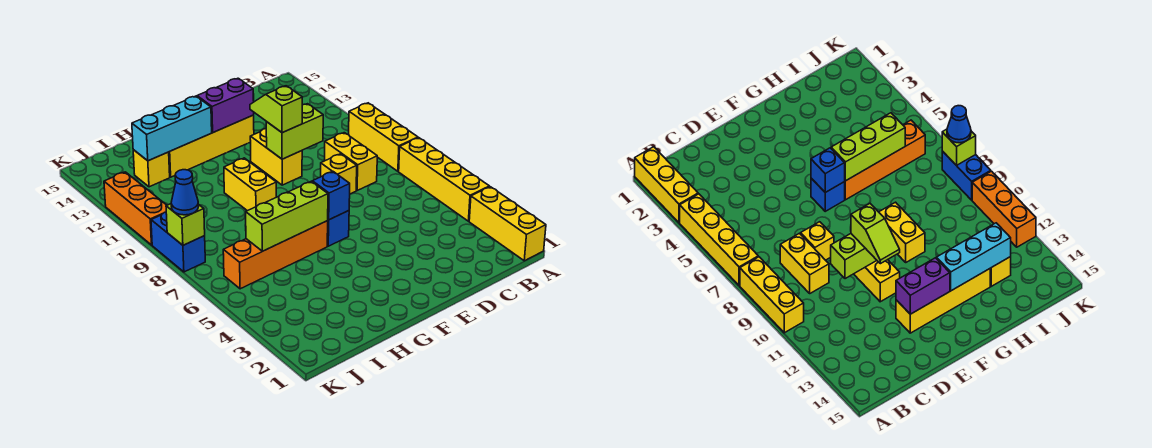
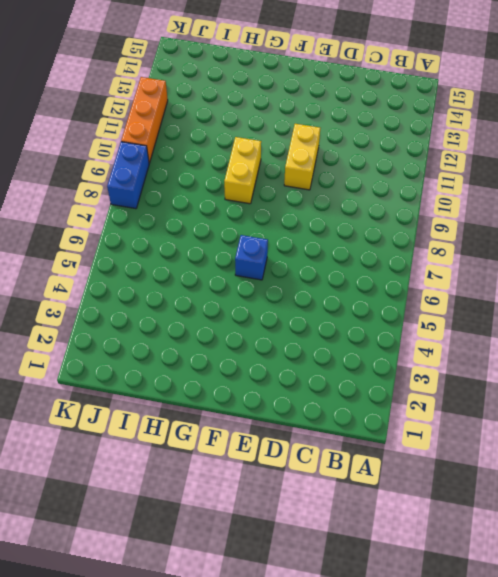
none -> yellow brick A1:A3 level 1
none -> yellow brick A4:A7 level 1
none -> yellow brick A8:A10 level 1

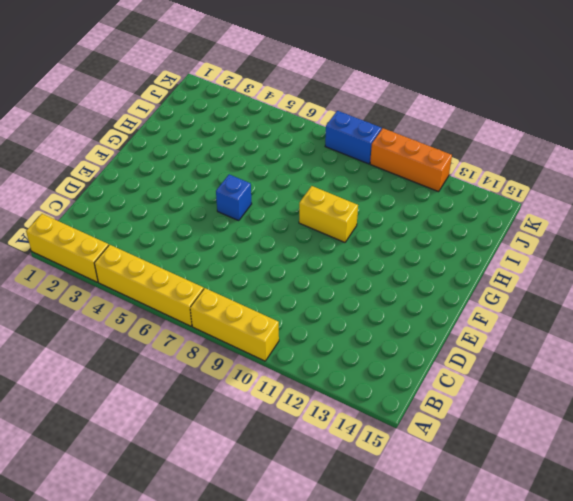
none -> yellow brick C8:C9 level 1
none -> yellow brick D8 level 1
none -> yellow brick E10:E11 level 1

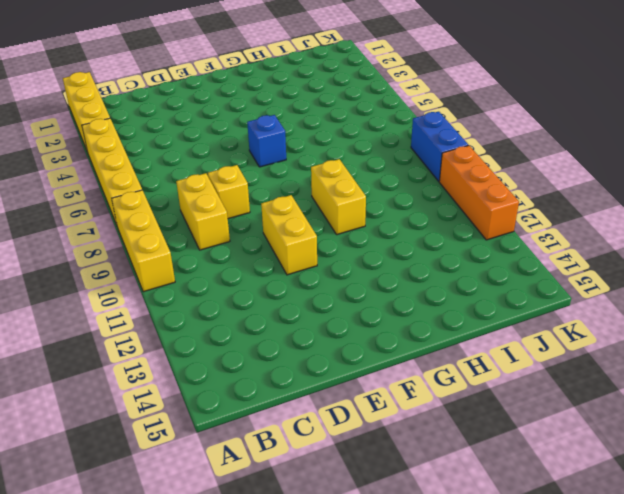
none -> yellow brick E13:H13 level 1
none -> orange brick G6:J6 level 1
none -> yellow brick I13 level 1

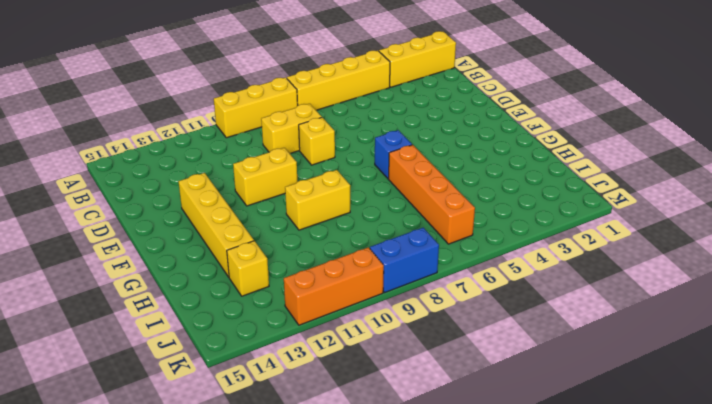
none -> lime brick D10:E10 level 2
none -> purple brick E13:F13 level 2
none -> blue brick F6 level 2

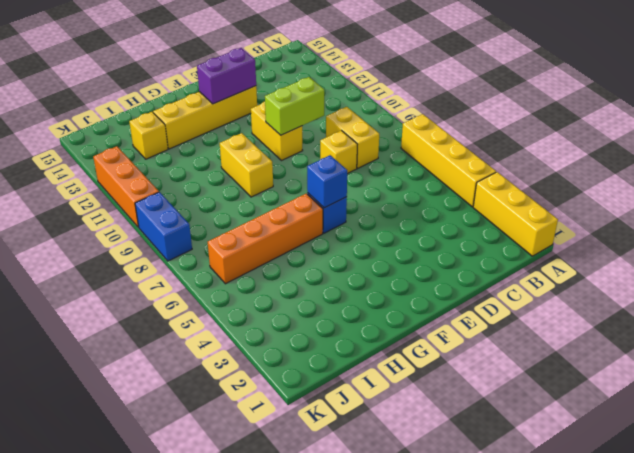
none -> yellow brick A8:A10 level 1
none -> lime brick G6:I6 level 2
none -> cyan brick G13:I13 level 2

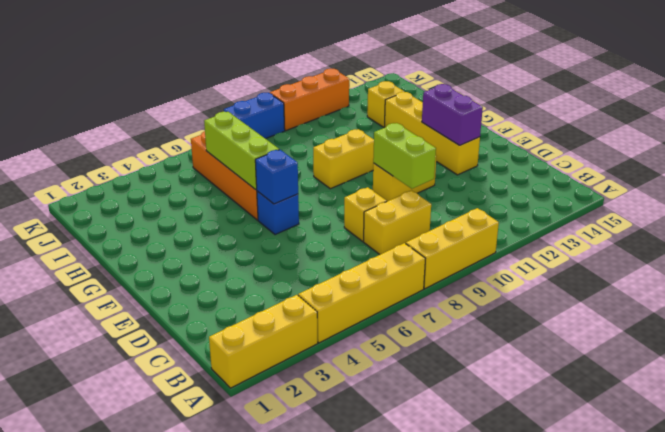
none -> cyan brick G13:I13 level 2
none -> lime brick K8 level 2
none -> lime slope E10:E11 level 3 top 10

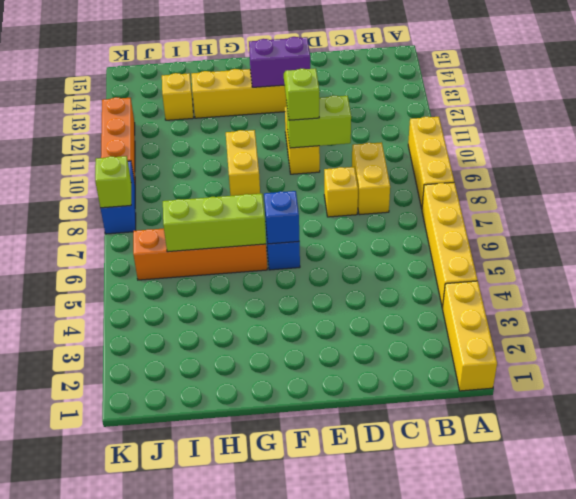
none -> cyan brick G13:I13 level 2
none -> blue cone K8 level 3

